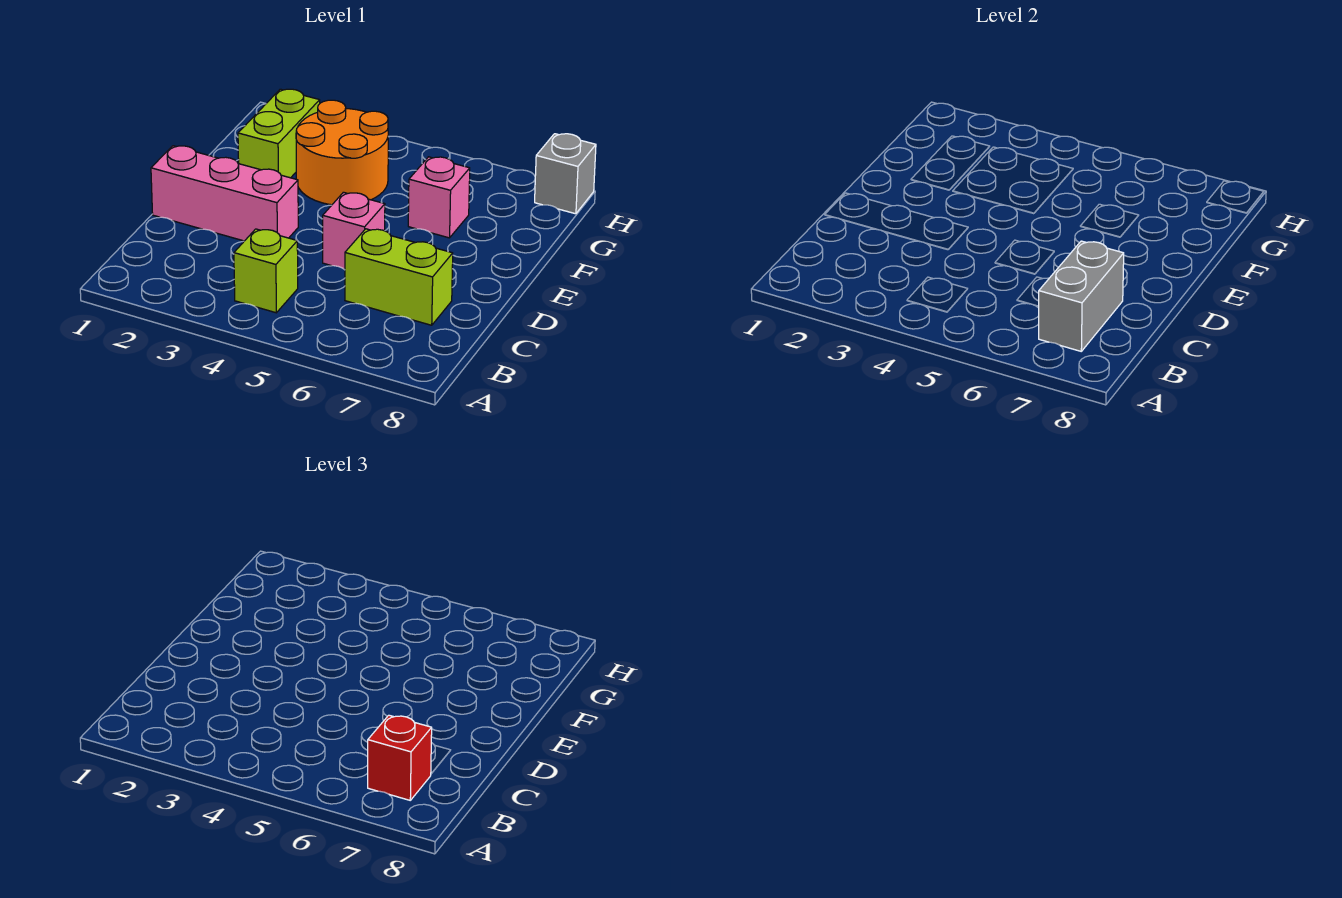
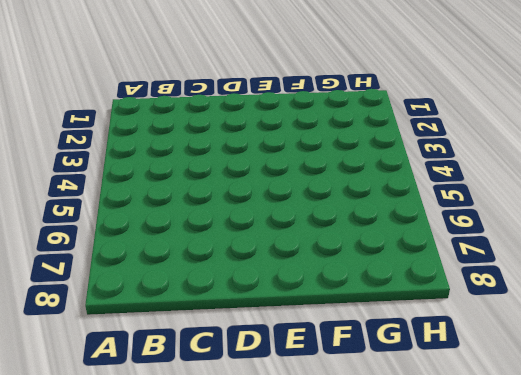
none -> lime brick B4 level 1
none -> lime brick C6:C7 level 1

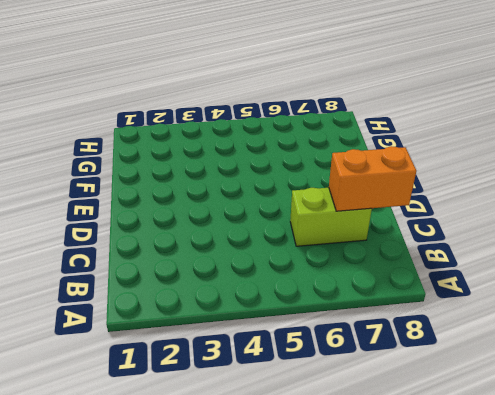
orange brick C7:C8 level 2 -> grey brick B7:C7 level 2
none -> lime brick B4 level 1
none -> pink brick D1:D3 level 1

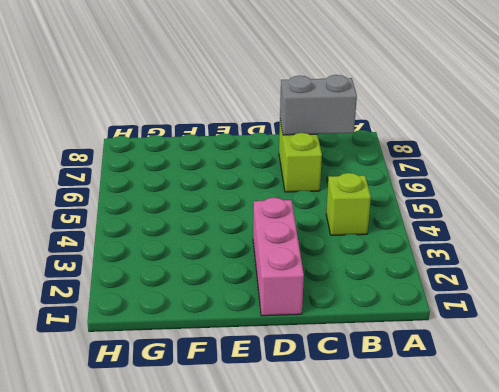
none -> pink brick D5 level 1
none -> lime brick F2:G2 level 1

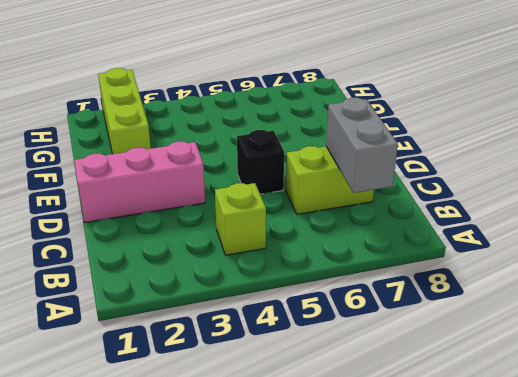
black brick D5 level 1 -> pink brick D5 level 1
lime brick F2:H2 level 1 -> lime brick F2:G2 level 1
none -> orange round brick F3:G4 level 1
none -> pink brick F6 level 1

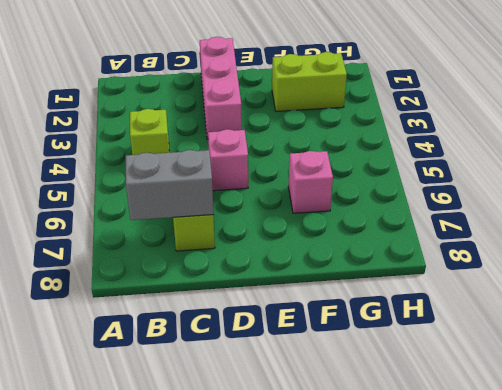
none -> orange round brick F3:G4 level 1
none -> grey brick H8 level 1

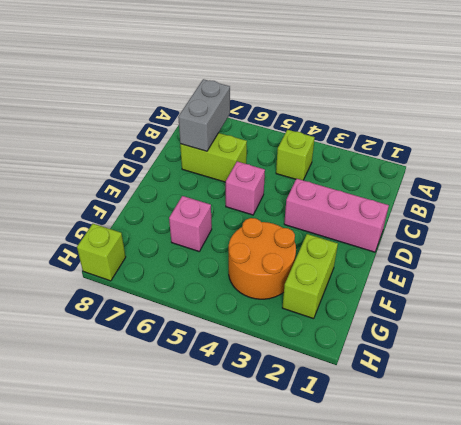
lime brick H8 level 1 -> grey brick H8 level 1
none -> red brick B7 level 3

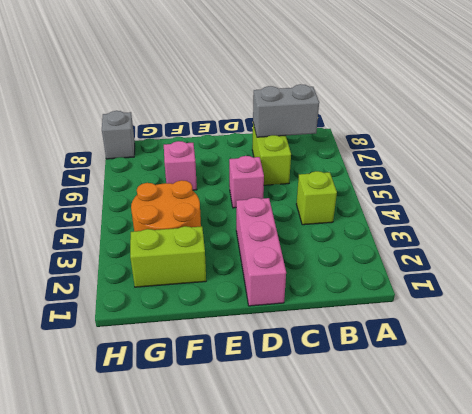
none -> red brick B7 level 3

